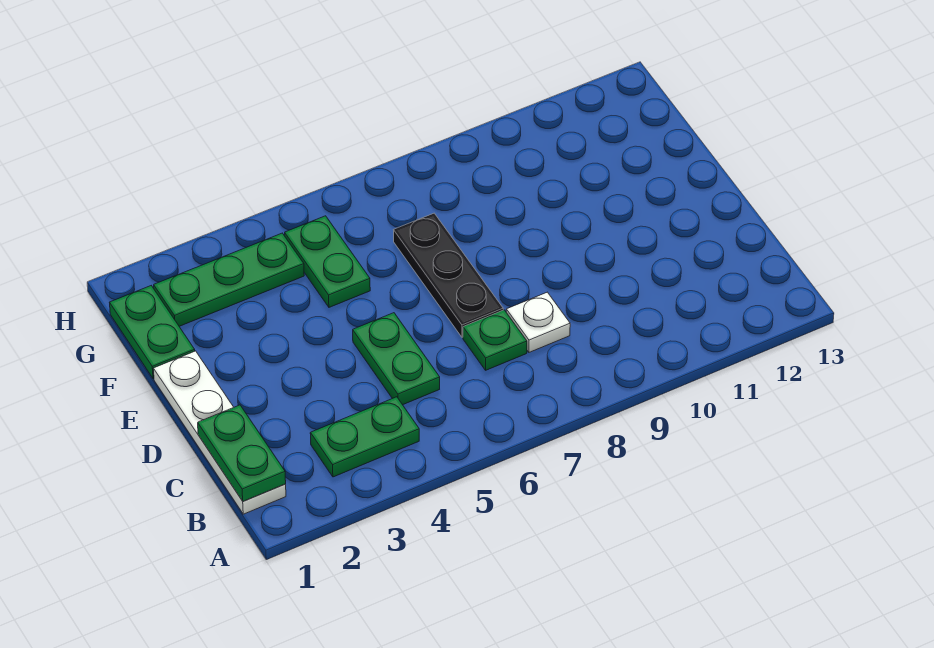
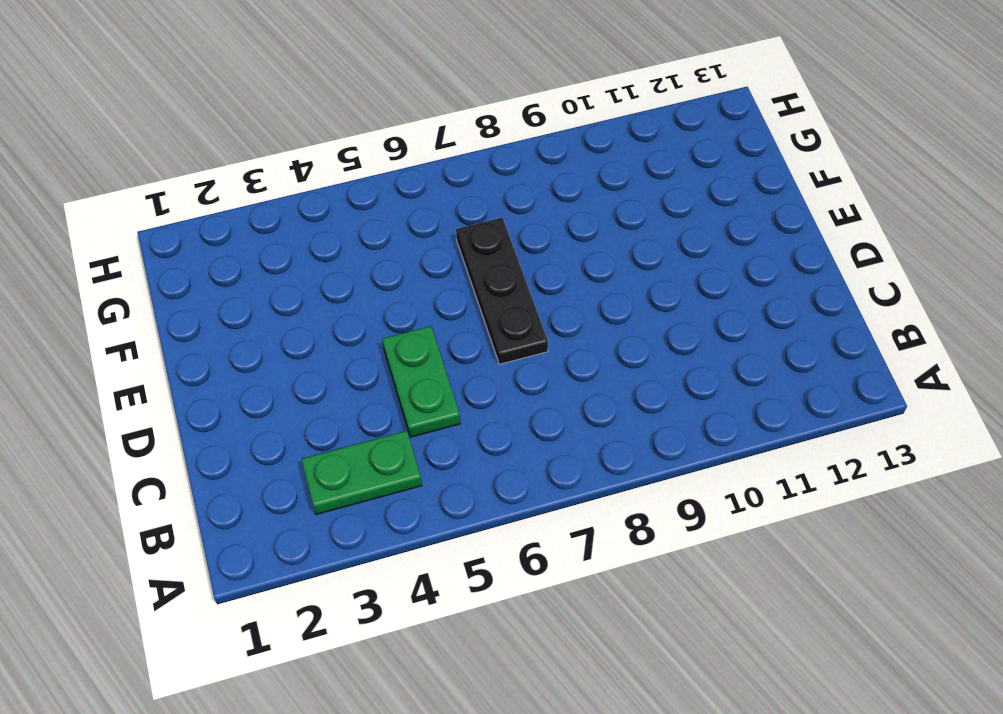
none -> white plate B1:E1 level 1
none -> green plate C7 level 1

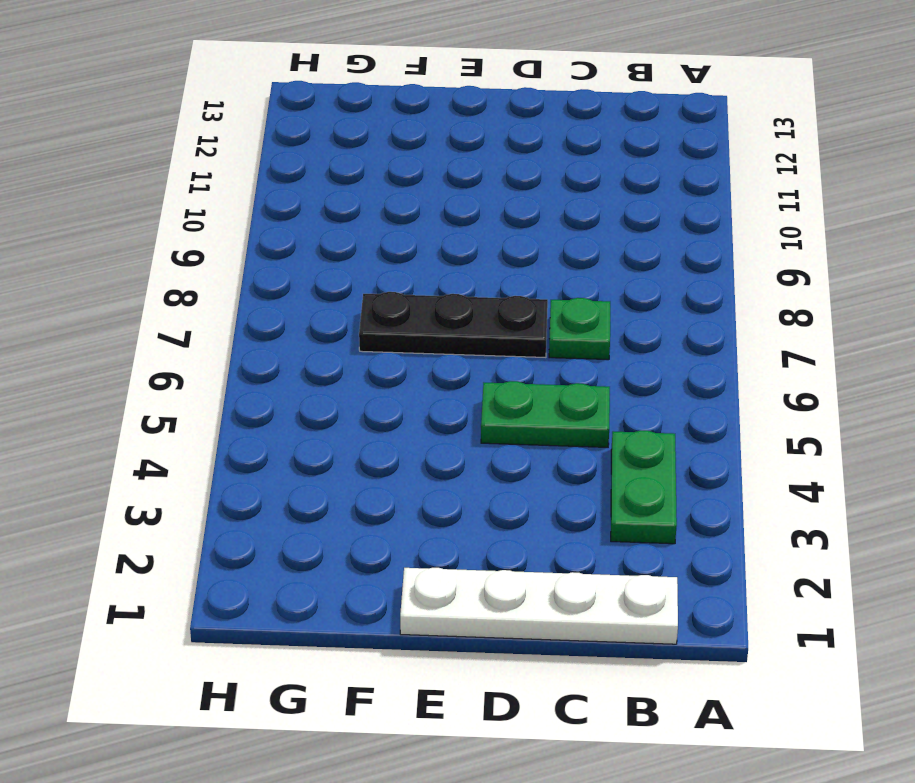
none -> white plate C8 level 1
none -> green plate F1:G1 level 1

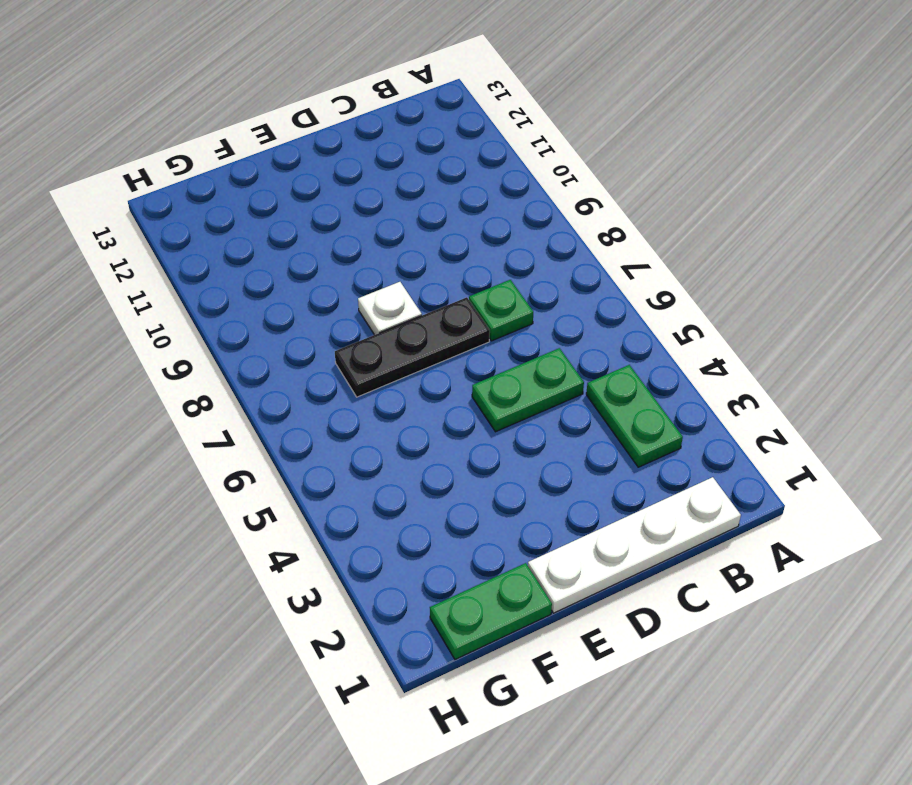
white plate E8 level 1 -> white plate C8 level 1
none -> green plate F5:G5 level 1
none -> green plate G2:G4 level 1

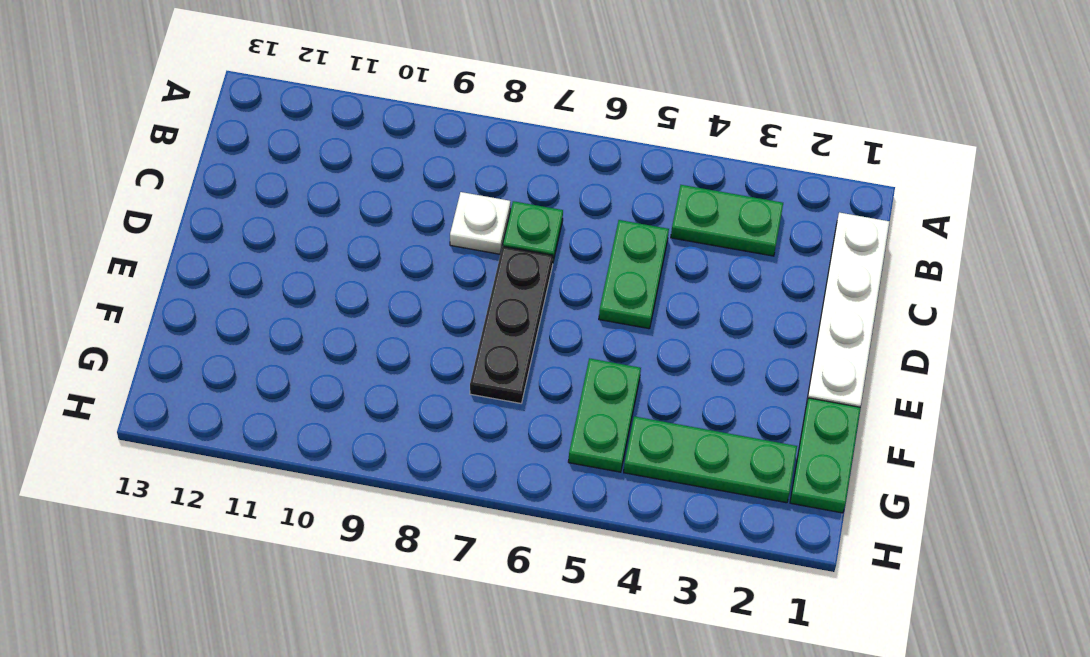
none -> green plate B1:C1 level 2

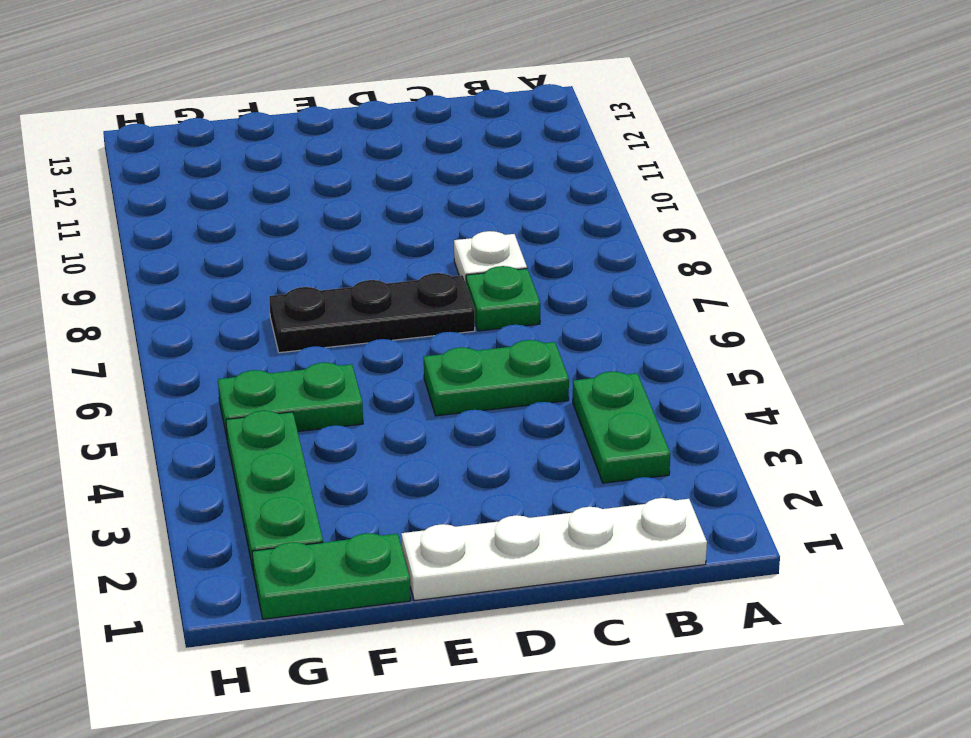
none -> green plate B1:C1 level 2

